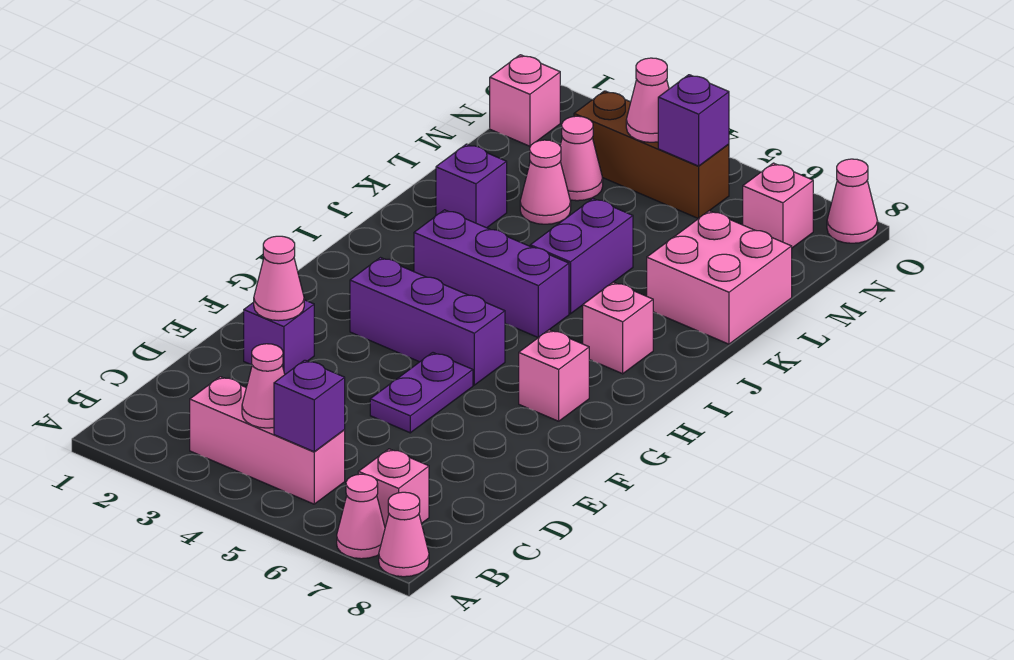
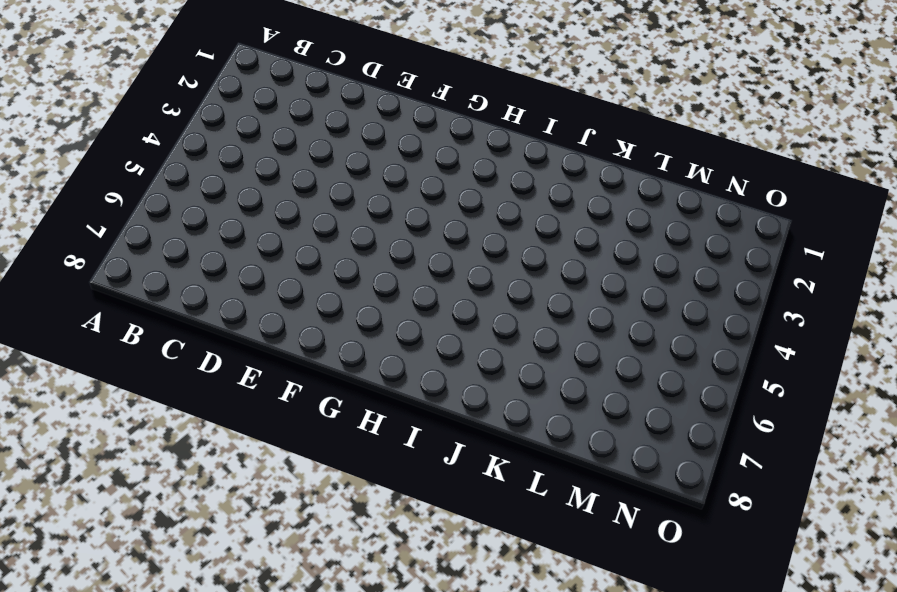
none -> pink cone A7 level 1
none -> pink cone A8 level 1
none -> pink brick B3:B5 level 1

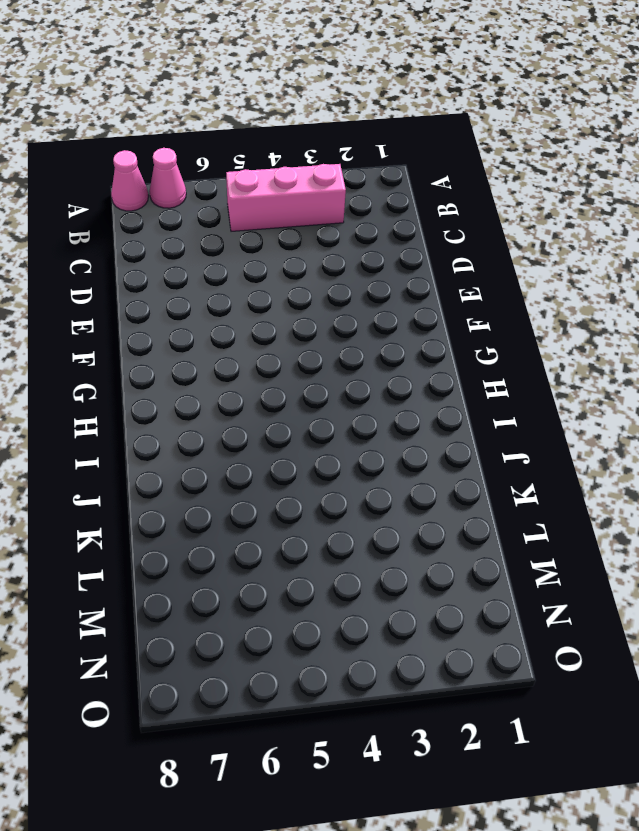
none -> pink brick B7 level 1
none -> purple brick E2 level 1
none -> purple plate E5:F5 level 1

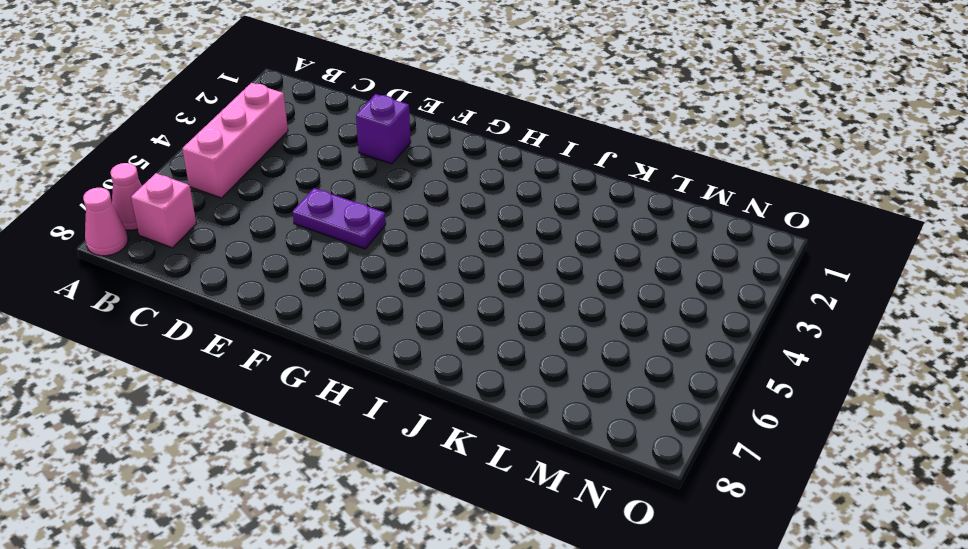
none -> purple brick G3:G5 level 1
none -> pink brick G7 level 1
none -> purple brick I3:I5 level 1

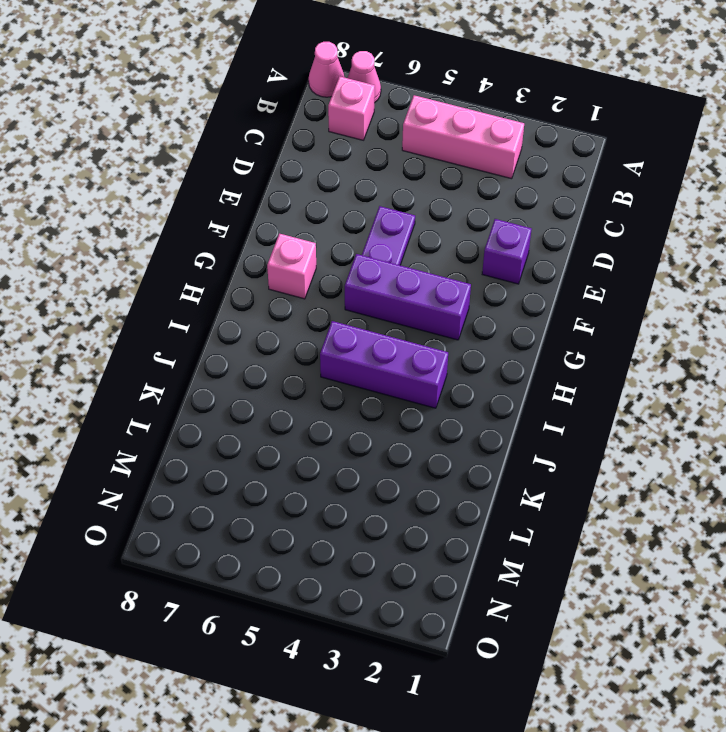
none -> pink brick I7 level 1
none -> purple brick J5:K5 level 1
none -> purple brick K2 level 1

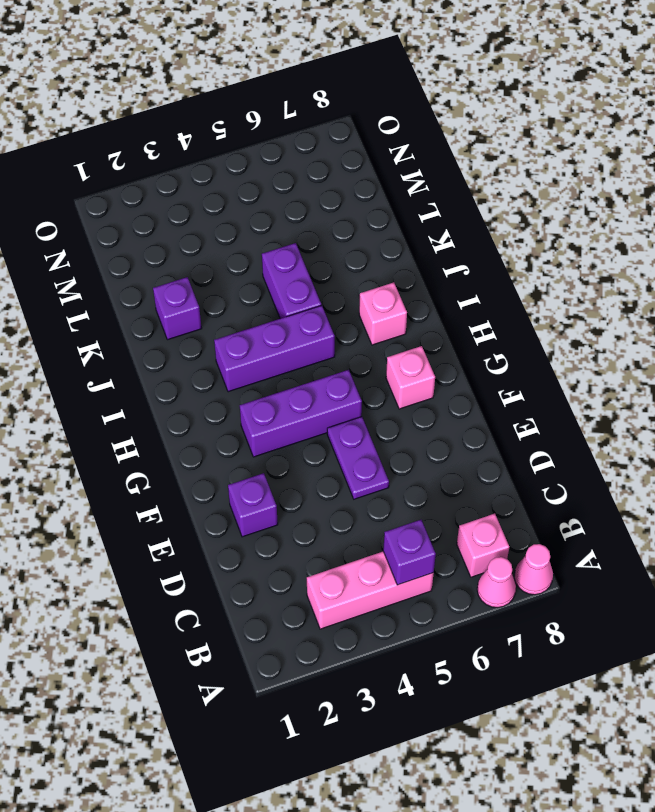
none -> pink brick K7:L8 level 1
none -> pink cone L3 level 1
none -> pink cone M3 level 1

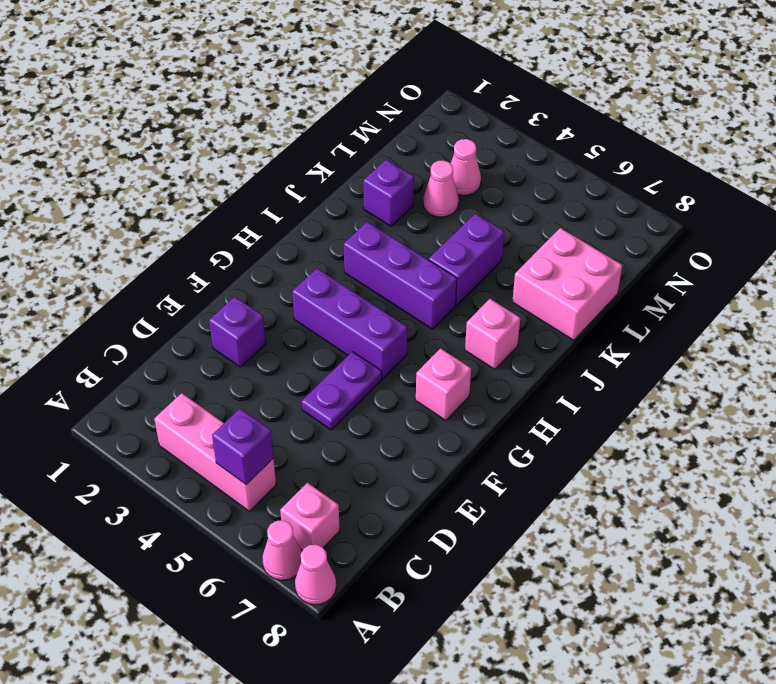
none -> pink brick N1 level 1
none -> brown brick N3:N5 level 1
none -> pink brick N7 level 1

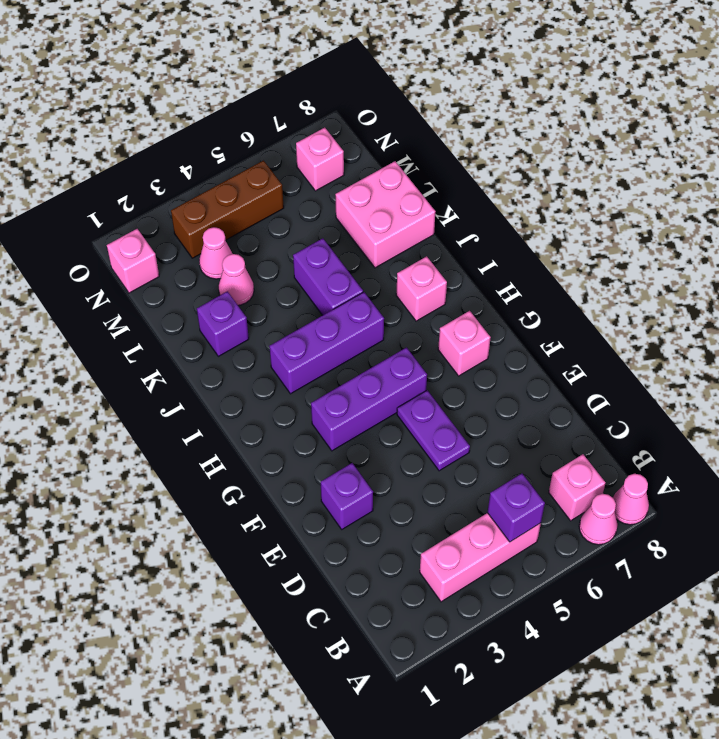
none -> pink cone O8 level 1
none -> pink cone B4 level 2
none -> pink cone E2 level 2

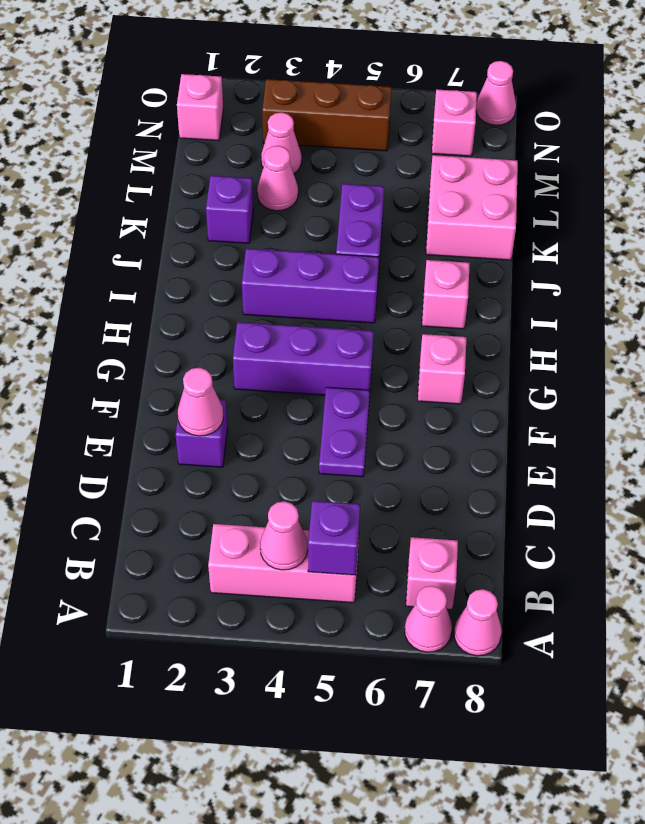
none -> pink cone N4 level 2
none -> purple brick N5 level 2

